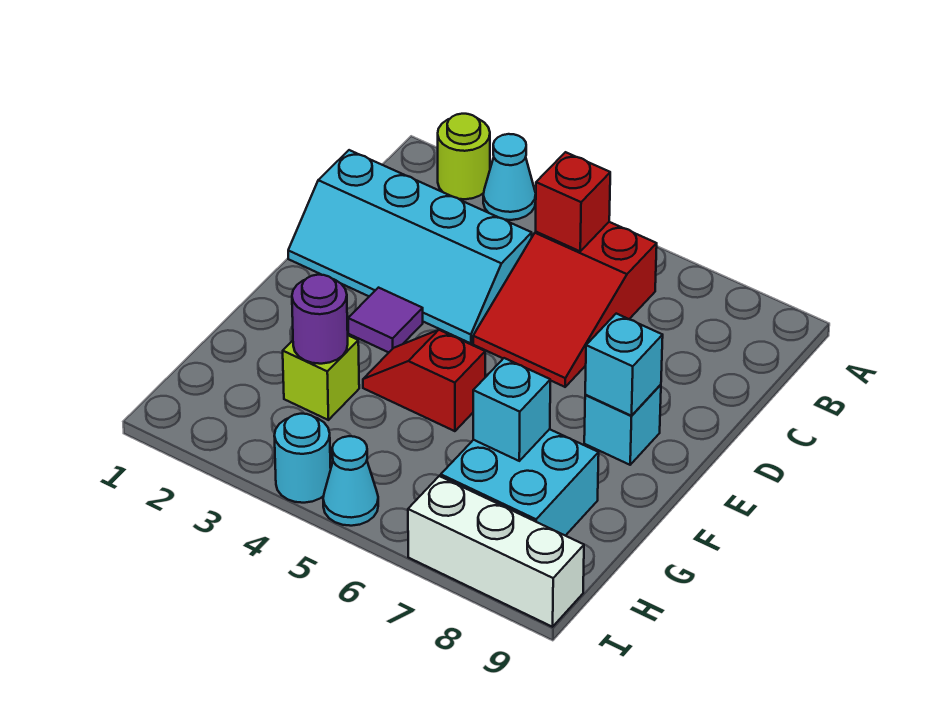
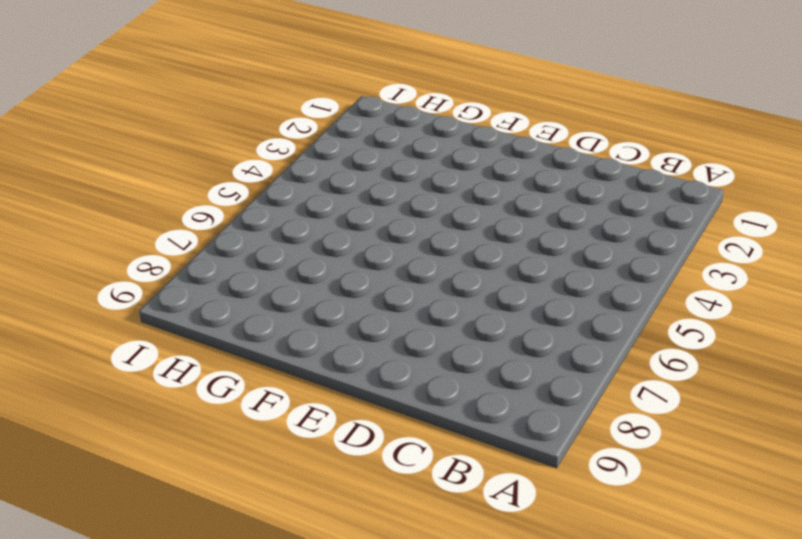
none -> lime round brick A2 level 1
none -> cyan cone A3 level 1
none -> red slope B5:D6 level 1 top B

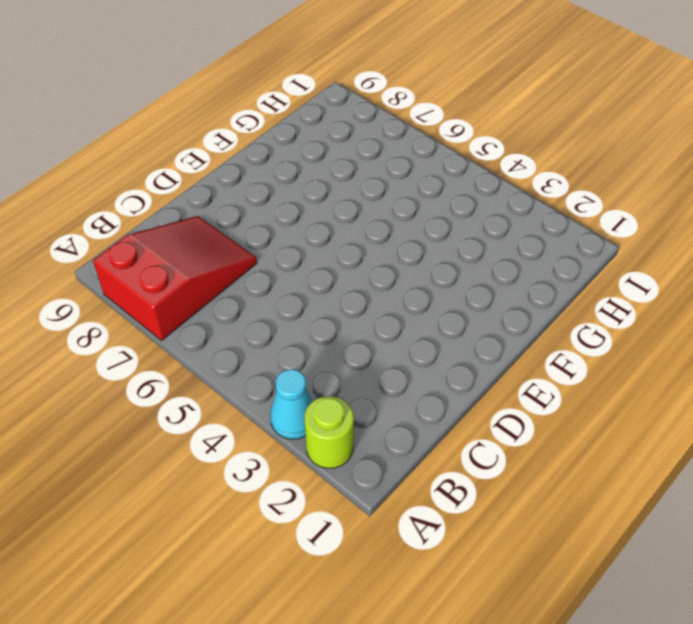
red slope A7:C8 level 1 top A -> red slope B5:D6 level 1 top B
none -> cyan slope C1:D4 level 1 top C
none -> purple tile E3 level 1
none -> cyan brick E8 level 1

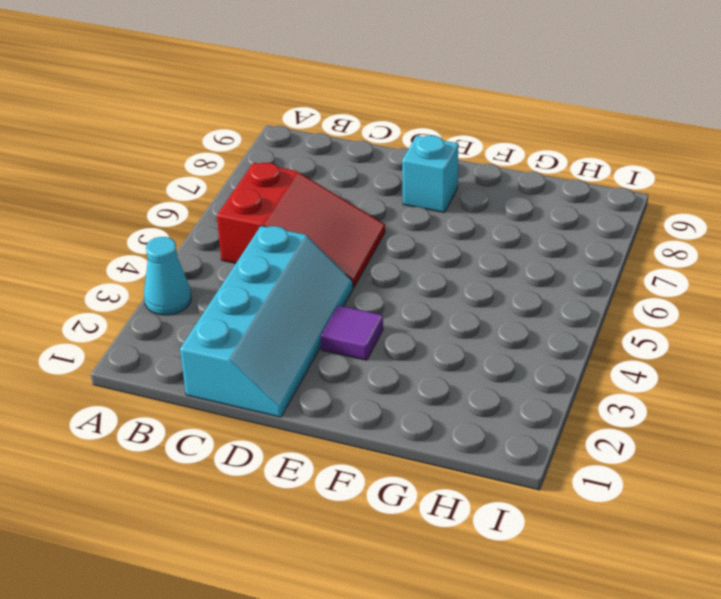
none -> lime round brick A2 level 1
none -> red slope F4:F5 level 1 top 5
none -> lime brick G3 level 1

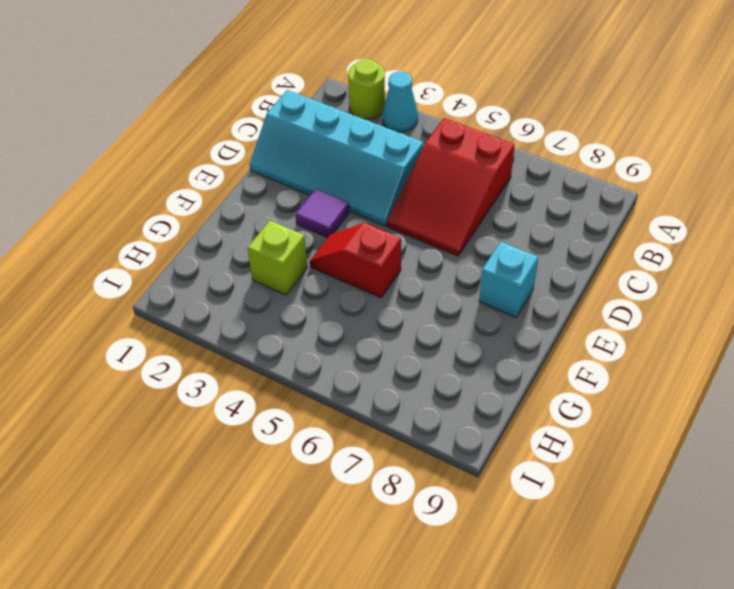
none -> cyan brick G7:H8 level 1
none -> cyan round brick I4 level 1
none -> cyan cone I5 level 1

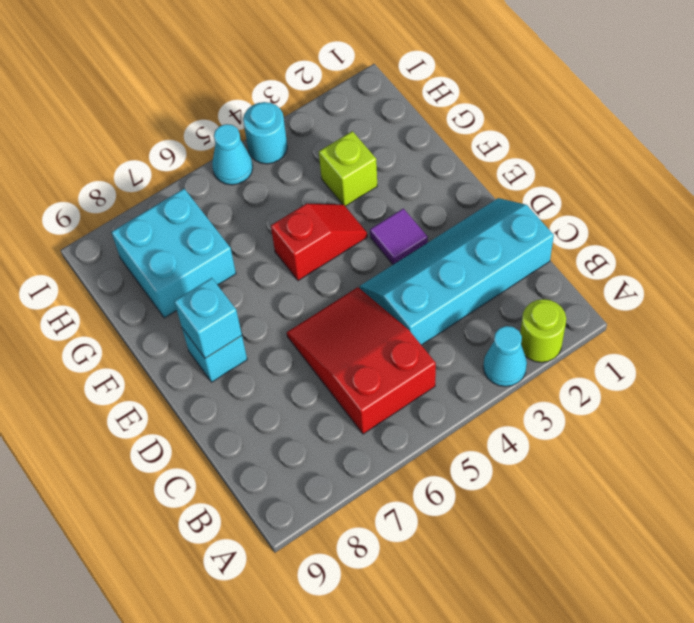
none -> white brick I7:I9 level 1
none -> red brick B5 level 2
none -> purple round brick G3 level 2

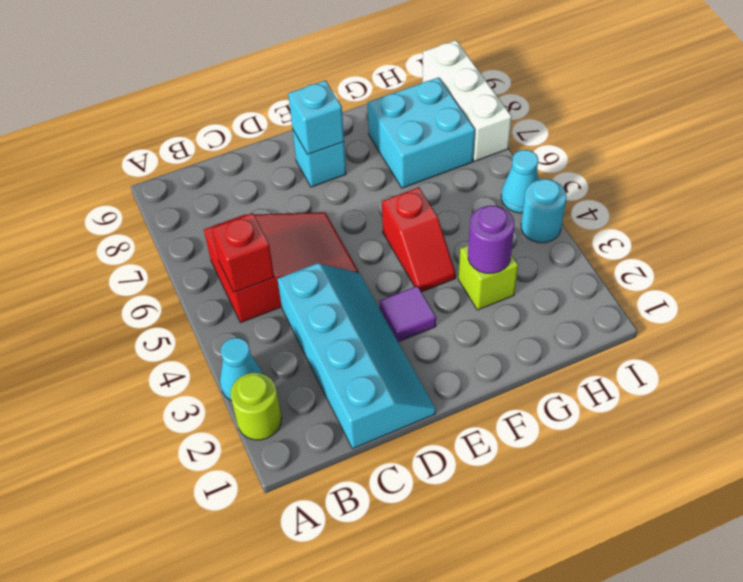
none -> cyan brick G7 level 2

